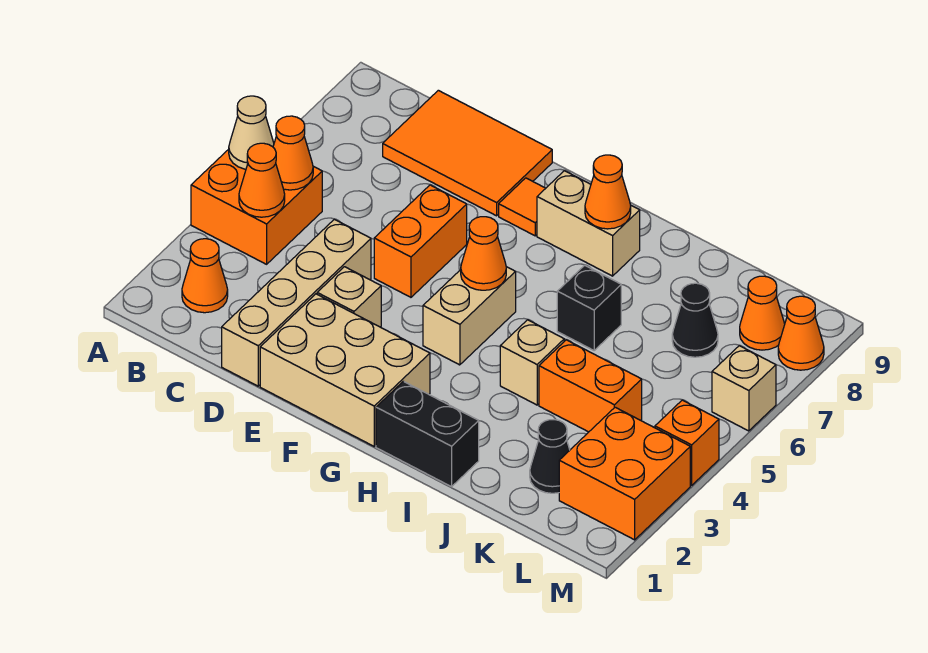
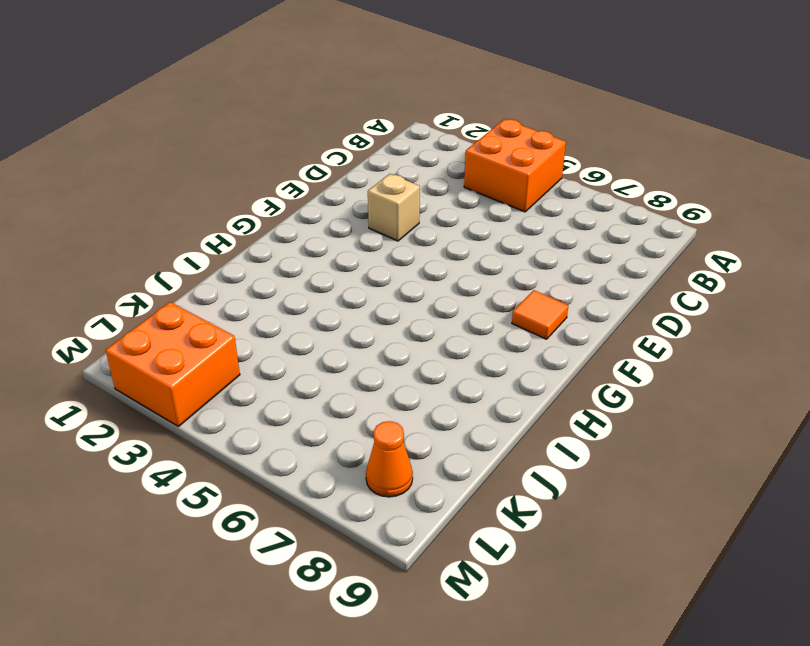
none -> orange cone B2 level 1
none -> orange tile C8:E9 level 1
none -> tan brick D1:D4 level 1

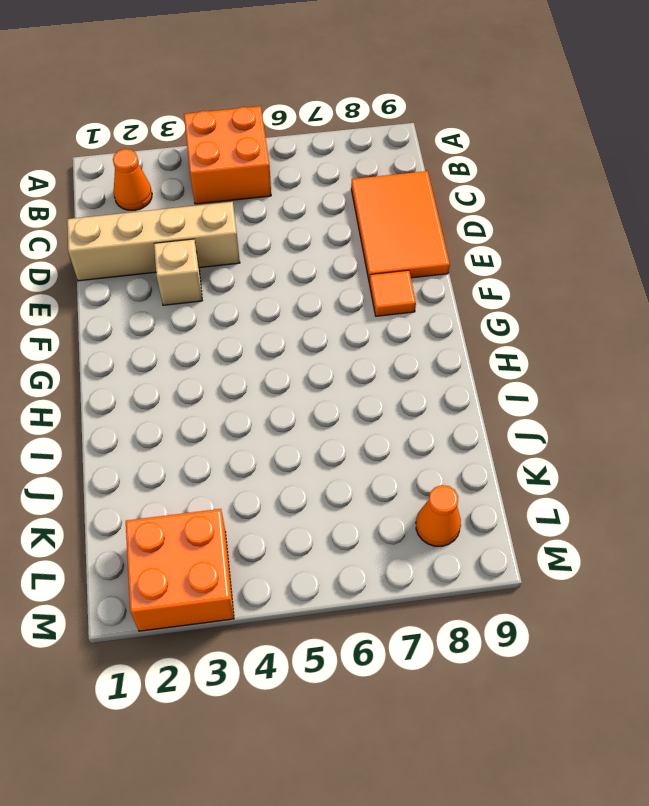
none -> tan brick E1:G2 level 1
none -> orange brick E5:E6 level 1
none -> tan brick G4:G5 level 1

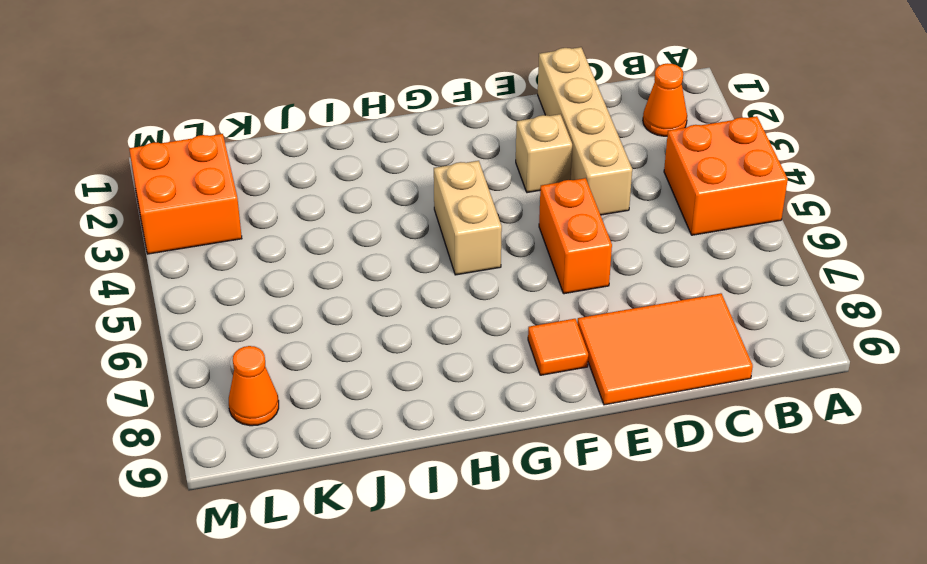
none -> tan brick E1:G2 level 1
none -> tan brick G8:H8 level 1
none -> black brick H1:I1 level 1

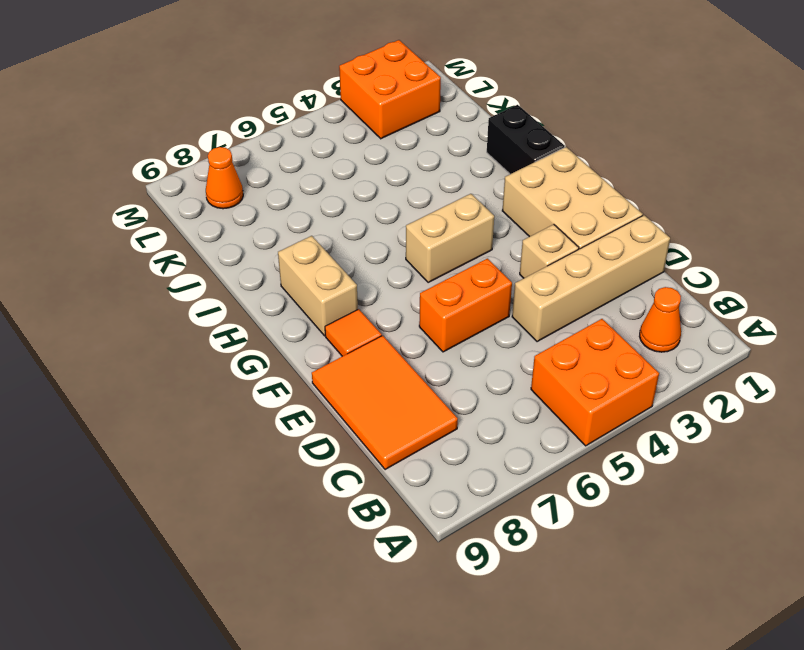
none -> tan brick I4 level 1
none -> black brick I6 level 1
none -> orange brick J4:K4 level 1

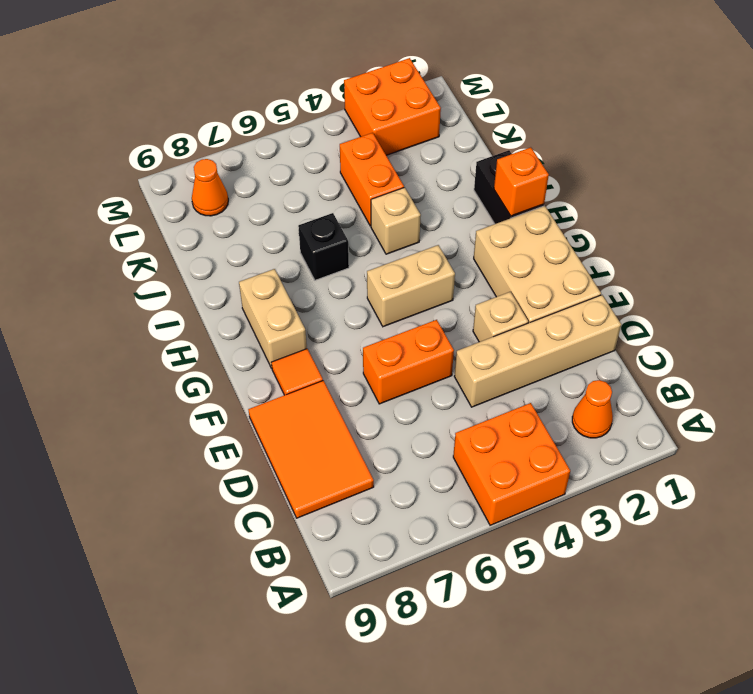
orange brick H1 level 2 -> orange brick M4 level 1
none -> black cone K2 level 1
none -> black cone K7 level 1
none -> tan brick M6 level 1

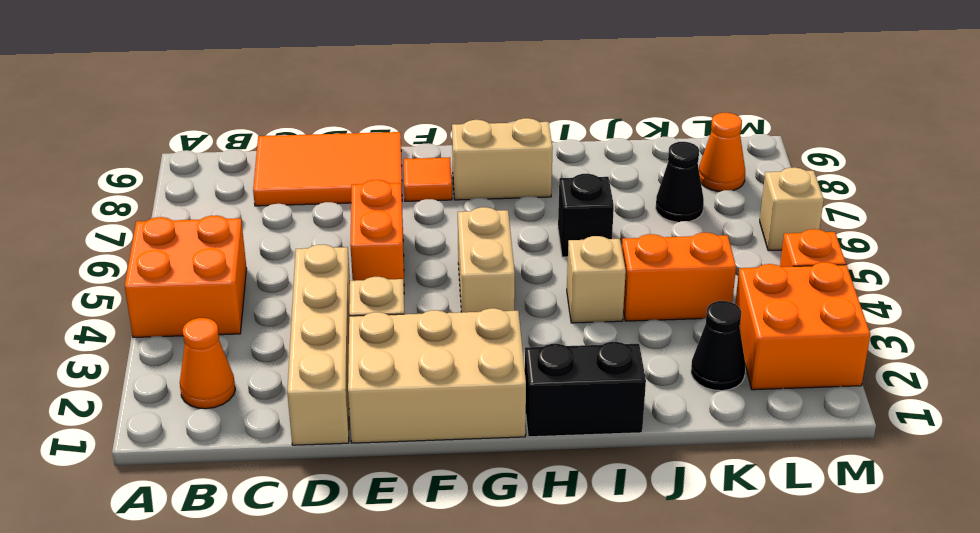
none -> orange cone M8 level 1
none -> tan cone A5 level 2
none -> orange cone B4 level 2

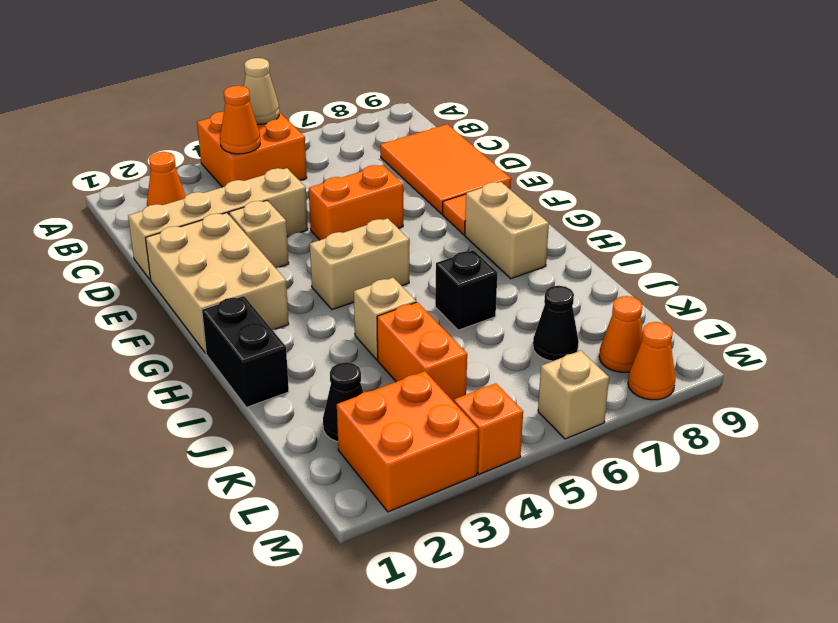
none -> orange cone B5 level 2
none -> orange cone G5 level 2
none -> orange cone H8 level 2

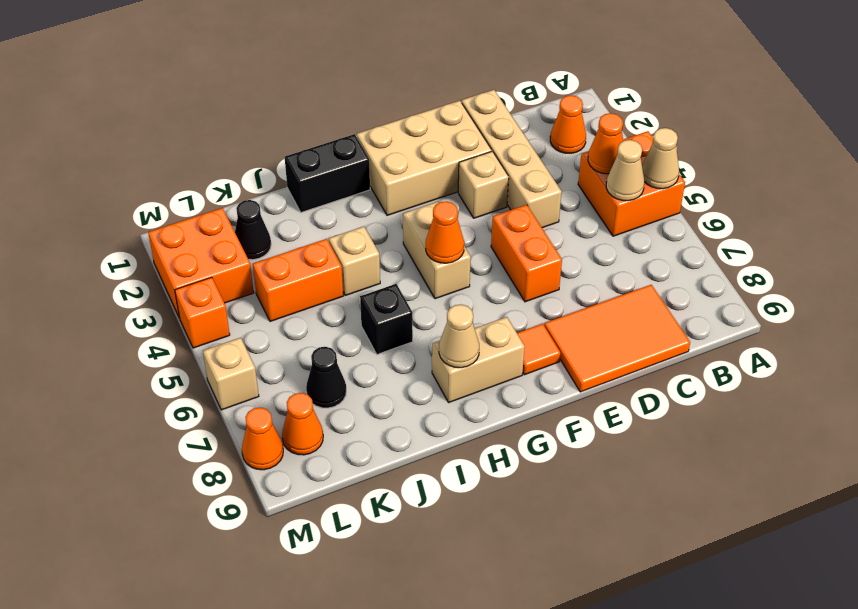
tan cone B5 level 2 -> orange cone B5 level 2
tan cone H8 level 2 -> orange cone H8 level 2

